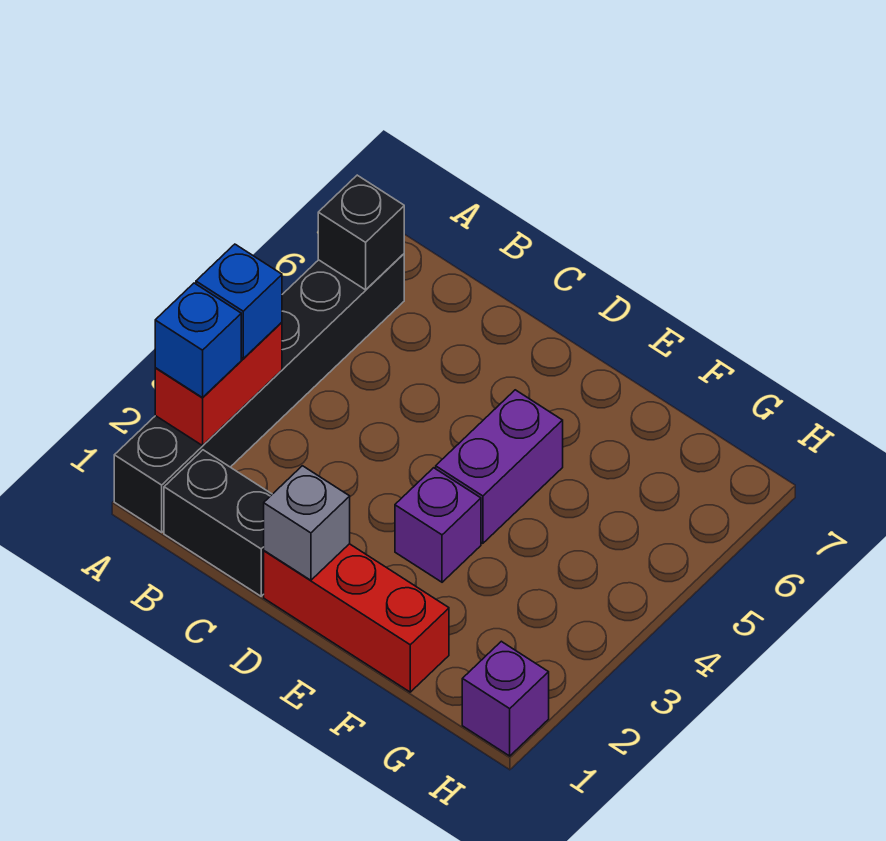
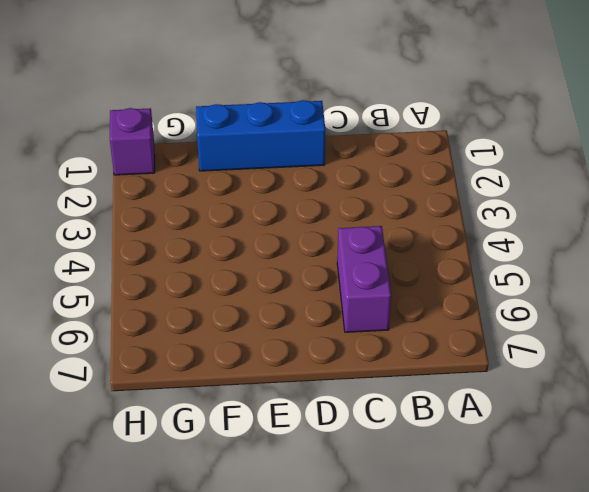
purple brick C5:C6 level 1 -> purple brick E4:E5 level 1
blue brick D1:F1 level 1 -> red brick D1:F1 level 1
none -> black brick A1:A6 level 1
none -> black brick B1:C1 level 1

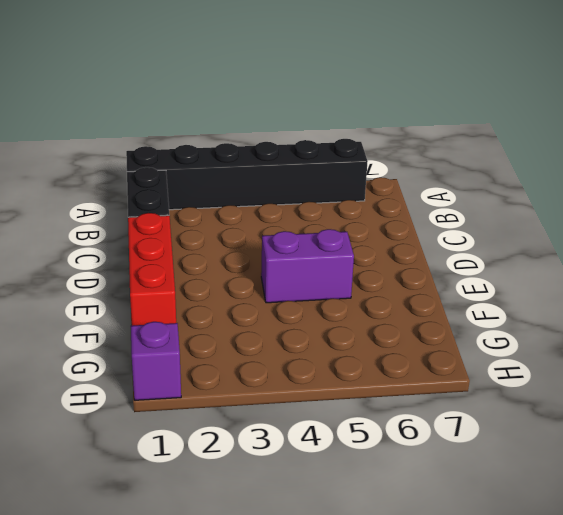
none -> purple brick E3 level 1
none -> red brick A2:A3 level 2

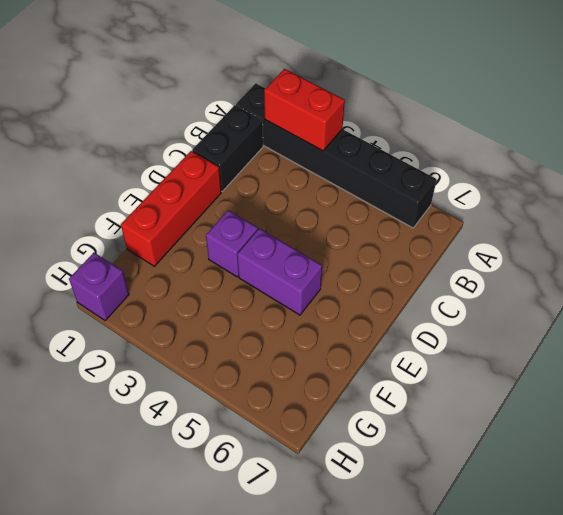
none -> black brick A6 level 2
none -> grey brick D1 level 2

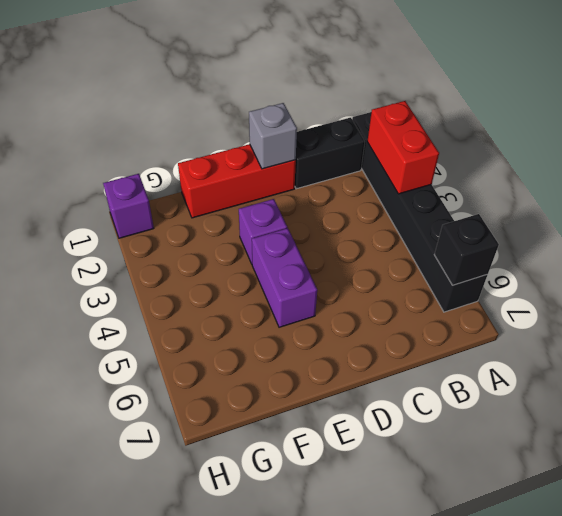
none -> blue brick A2 level 3
none -> blue brick A3 level 3

